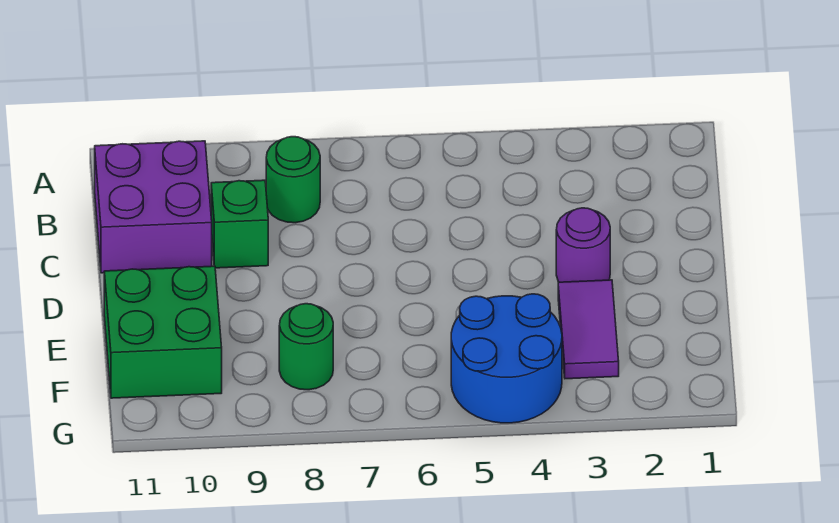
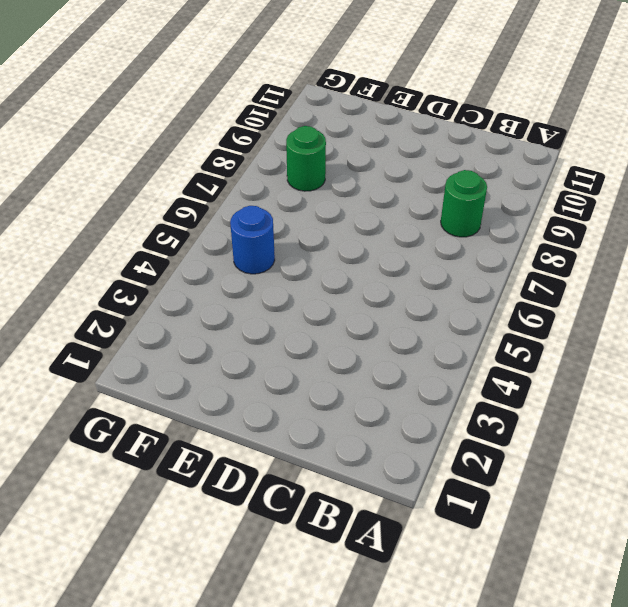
blue round brick F5 level 1 -> blue round brick F4:G5 level 1
none -> purple brick B10:C11 level 1
none -> green brick C9 level 1

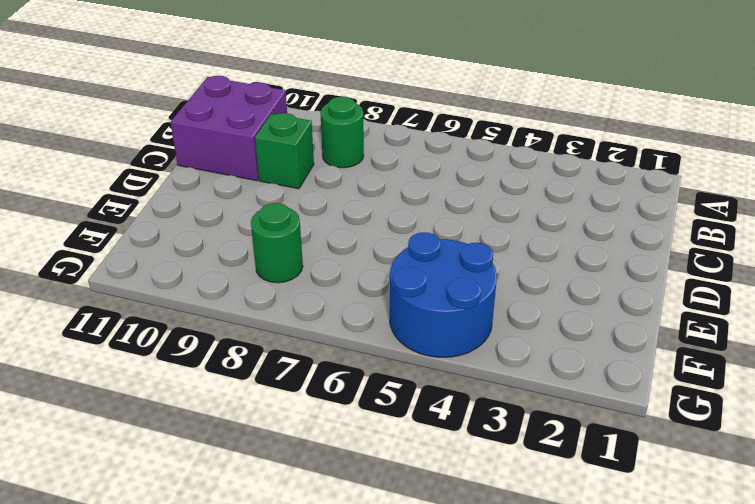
none -> purple round brick D3 level 1
none -> purple tile E3:F3 level 1

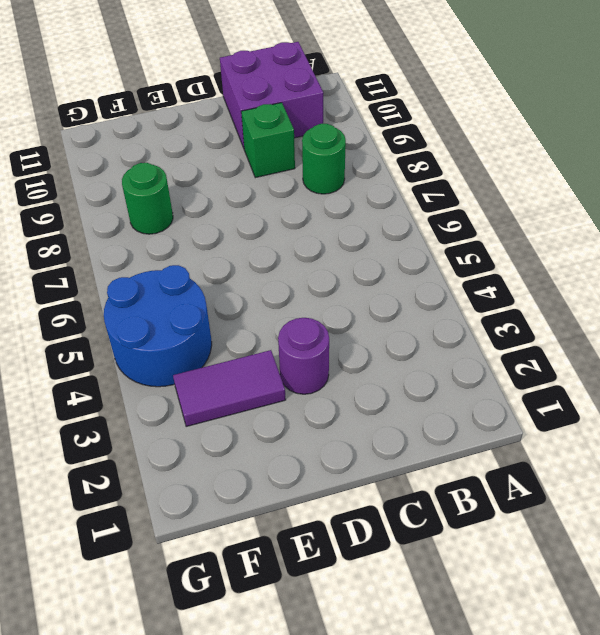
none -> green brick E10:F11 level 1

